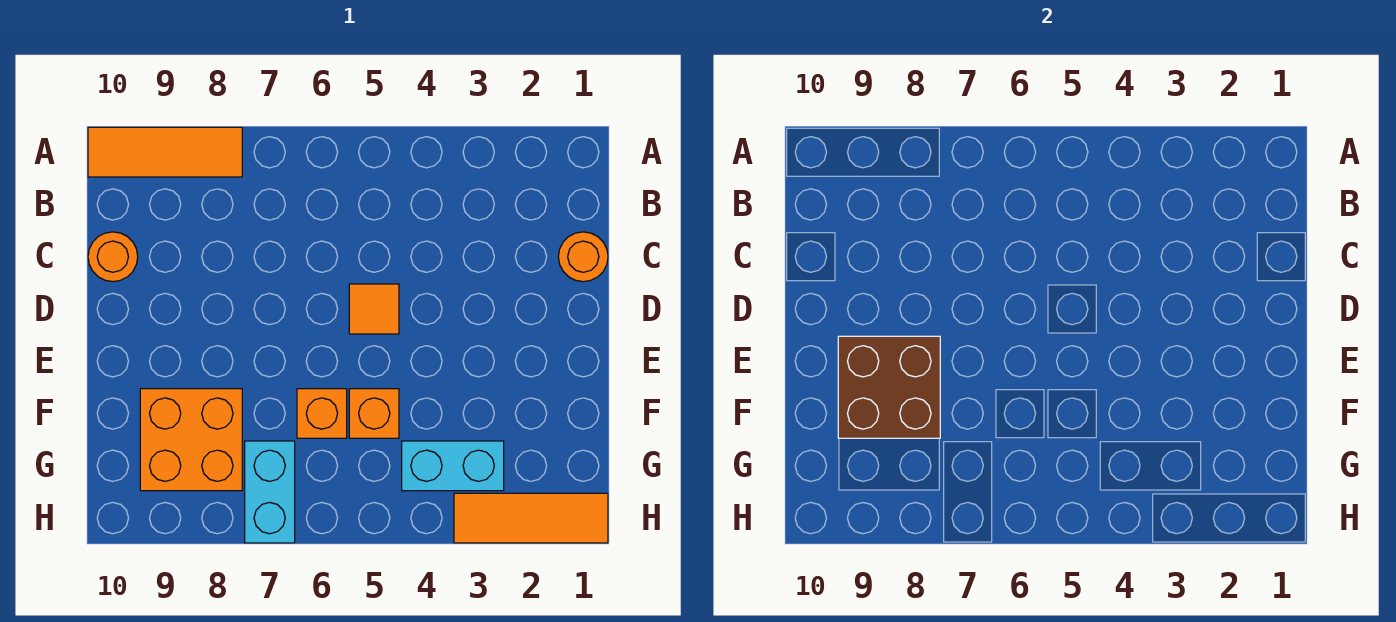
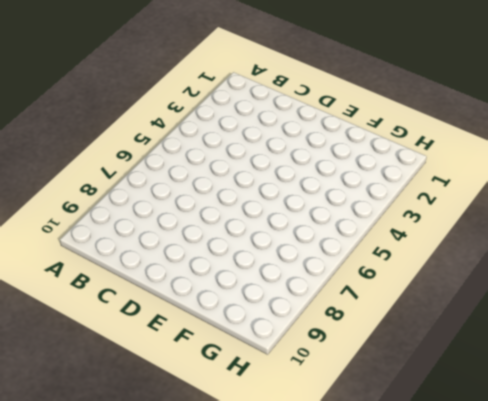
none -> orange tile A8:A10 level 1
none -> orange round brick C1 level 1

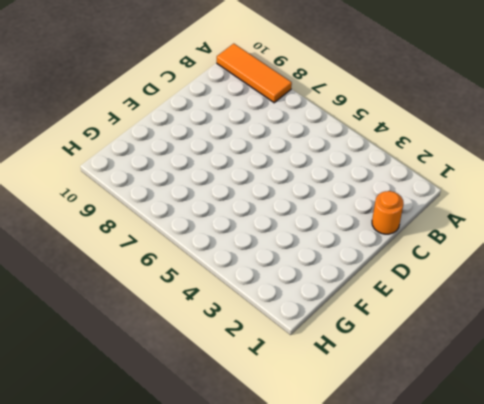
none -> orange round brick C10 level 1
none -> orange tile D5 level 1

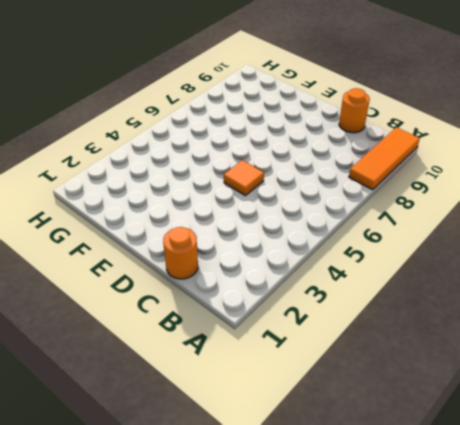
none -> orange brick F5 level 1
none -> orange brick F6 level 1

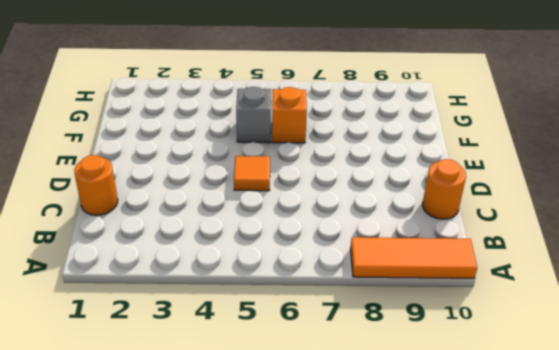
grey brick F5 level 1 -> orange brick F5 level 1
none -> orange brick F8:G9 level 1
none -> cyan brick G3:G4 level 1

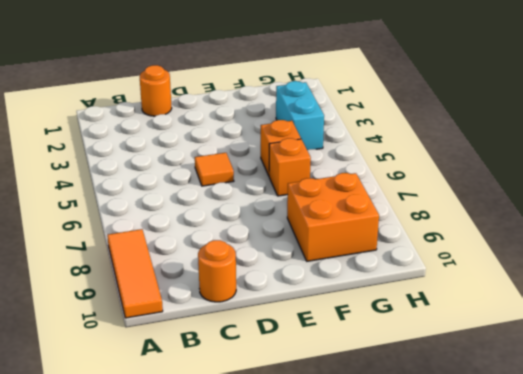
none -> cyan brick G7:H7 level 1
none -> orange tile H1:H3 level 1

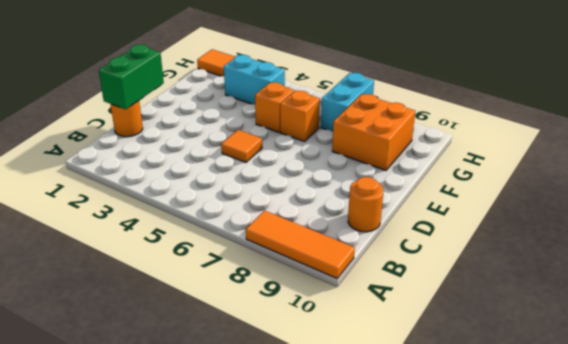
green brick C1:D1 level 2 -> none
none -> brown brick E8:F9 level 2

